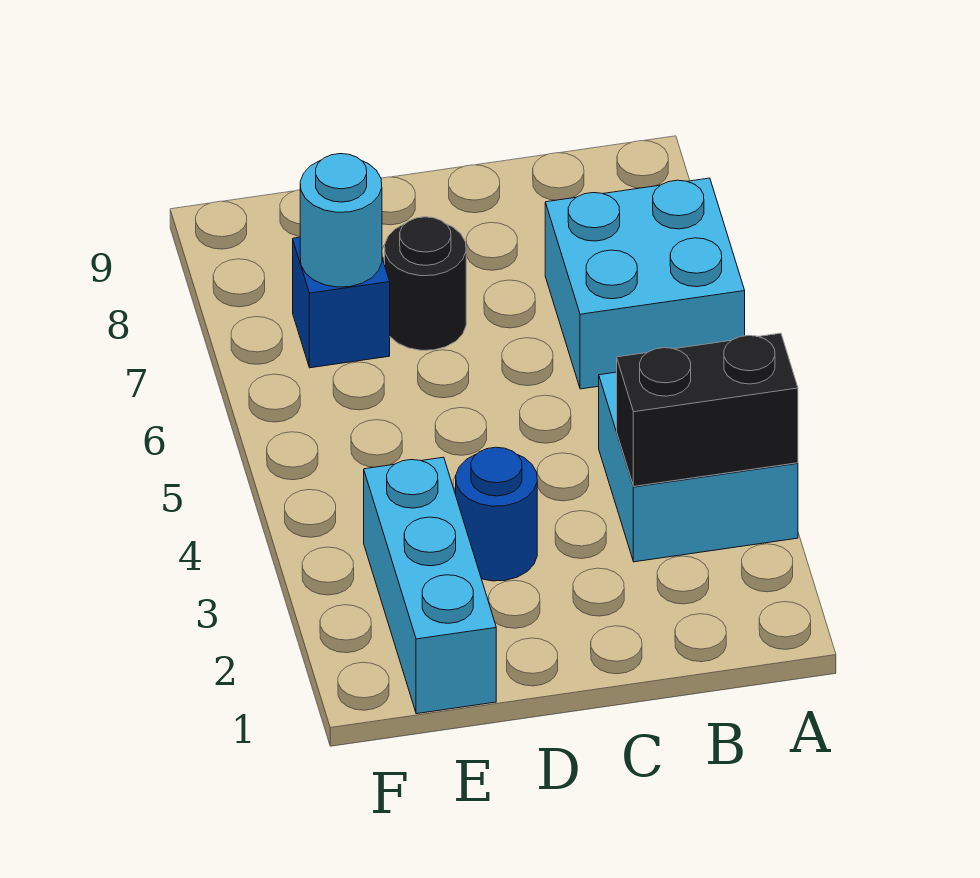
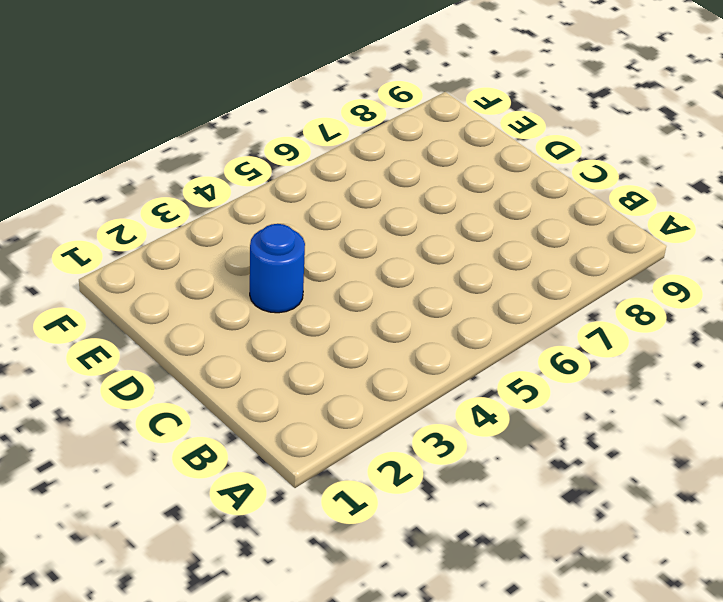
none -> cyan brick A3:B4 level 1
none -> cyan brick A6:B7 level 1

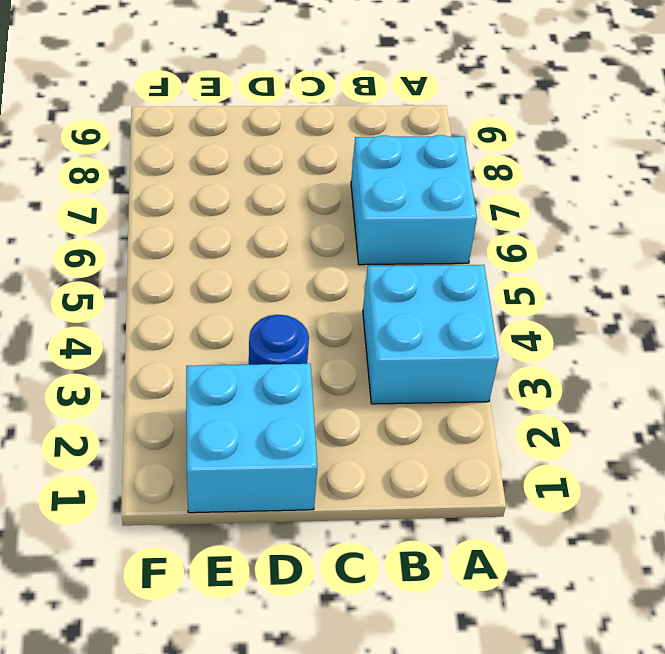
cyan brick D1:E2 level 1 -> cyan brick E1:E3 level 1
none -> black round brick D7 level 1
none -> blue brick E7 level 1

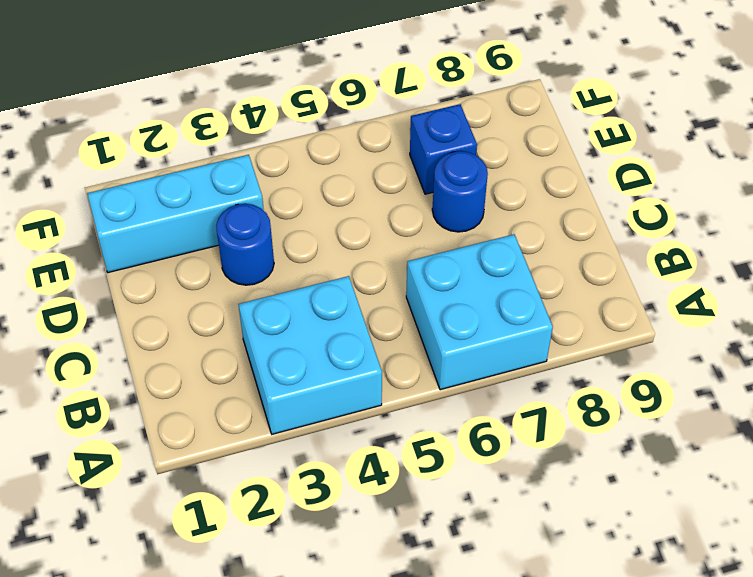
blue round brick D7 level 1 -> black round brick D7 level 1
none -> black brick A3:B3 level 2
none -> cyan round brick E7 level 2

